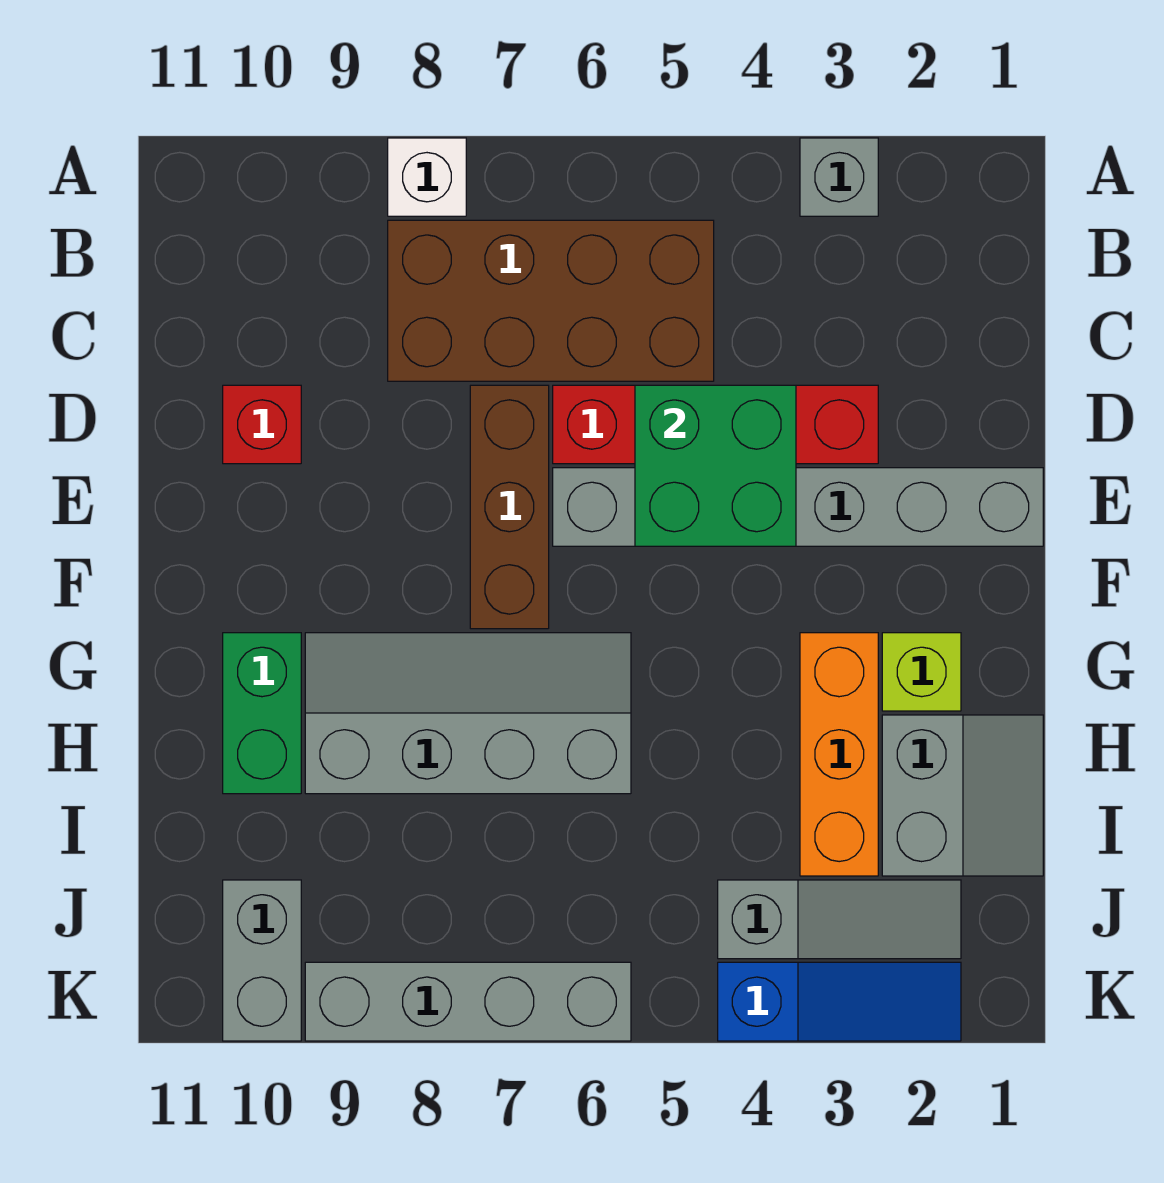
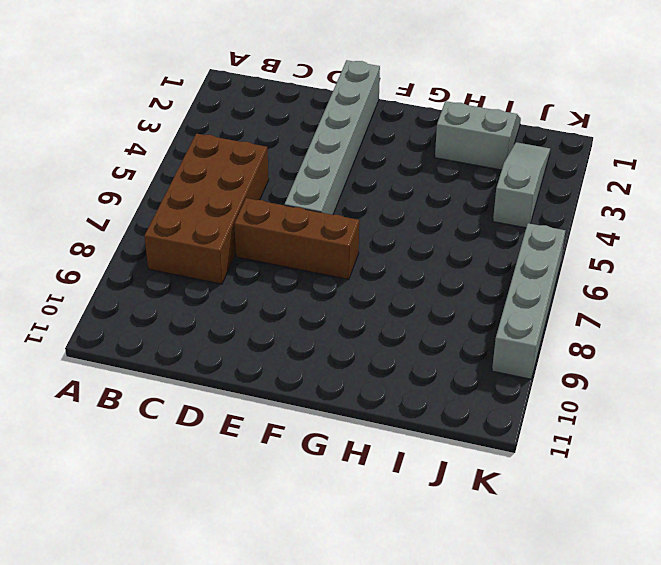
none -> grey brick A3 level 1
none -> white brick A8 level 1
none -> red brick D3:D6 level 1

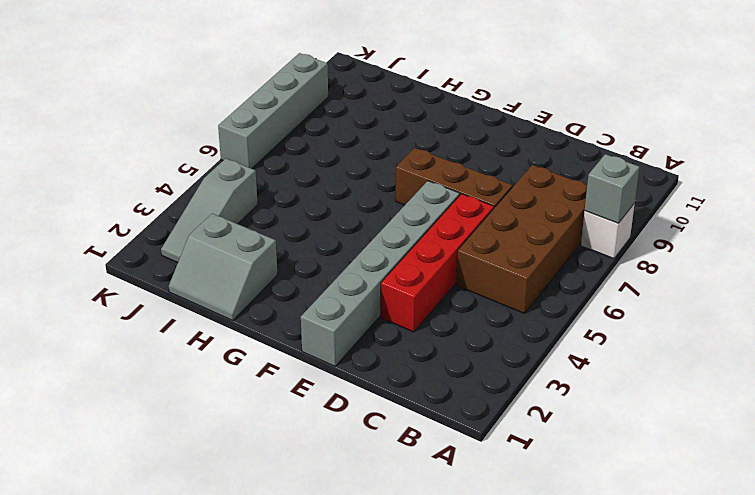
grey brick A8 level 2 -> grey brick A3 level 1
none -> red brick D10 level 1
none -> lime brick G2 level 1
none -> orange brick G3:I3 level 1

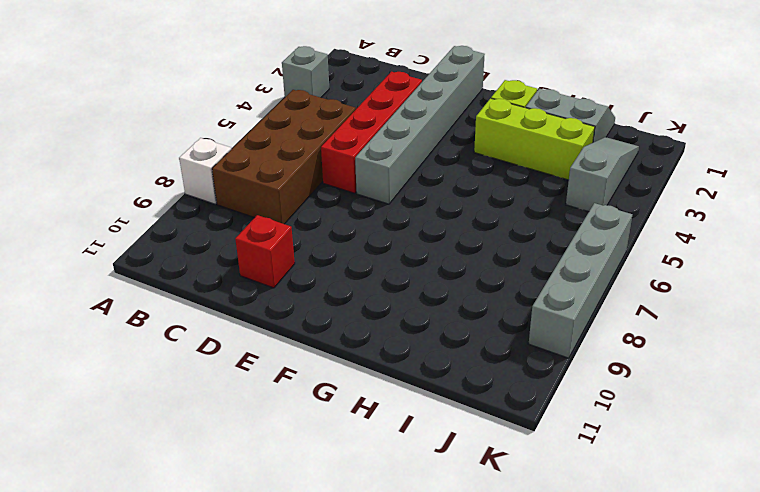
lime brick G3:I3 level 1 -> orange brick G3:I3 level 1
none -> brown brick D7:F7 level 1
none -> grey slope G6:H9 level 1 top H
none -> green brick G10:H10 level 1

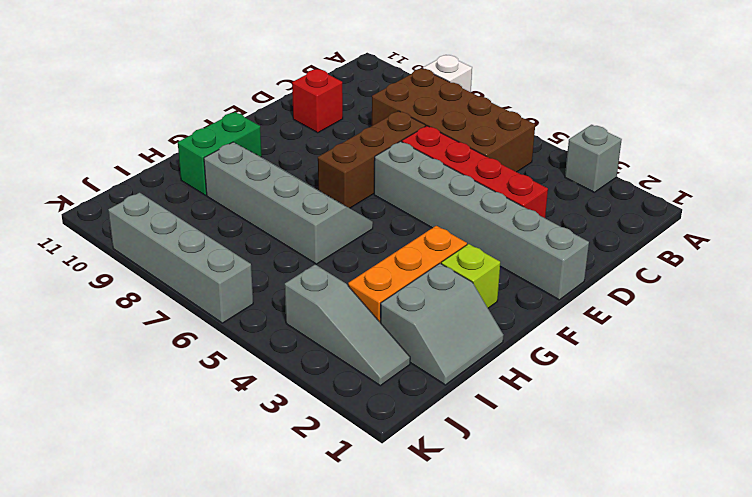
none -> grey brick J10:K10 level 1
none -> blue slope K2:K4 level 1 top 4
none -> green brick D4:E5 level 2

